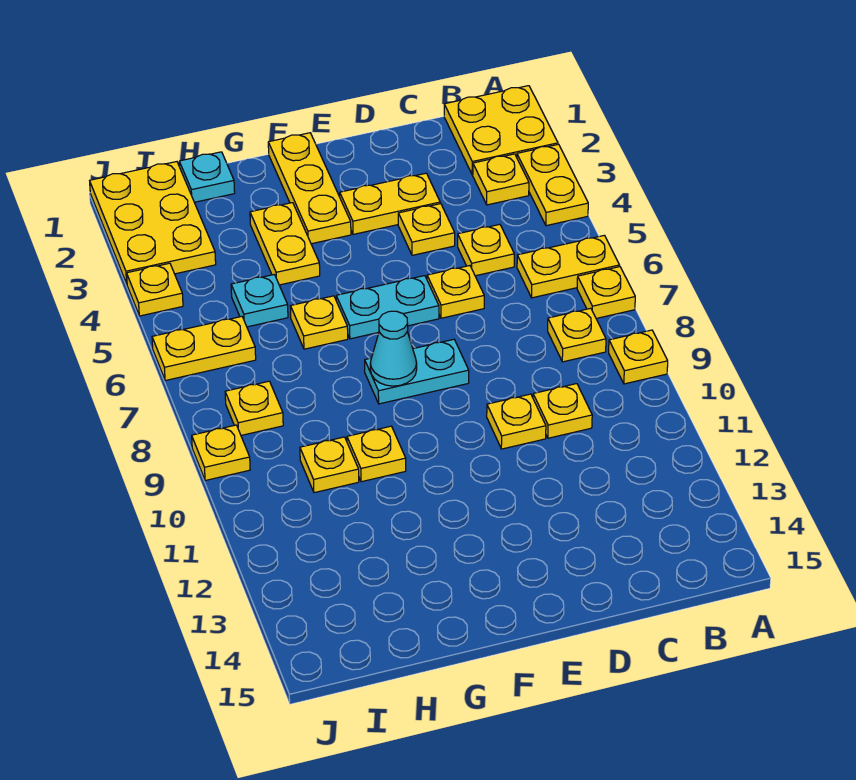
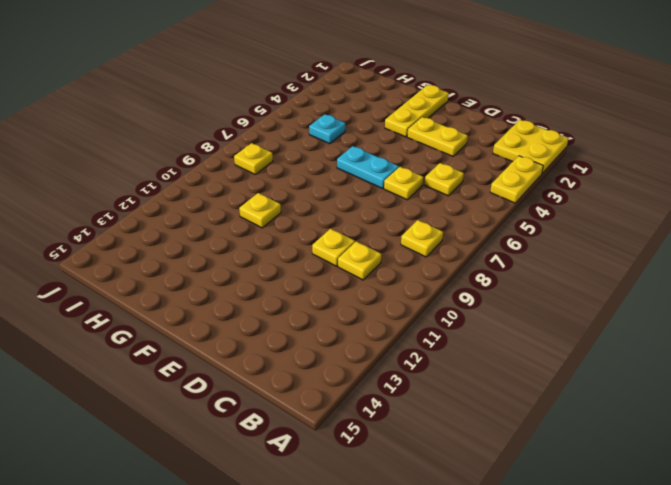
none -> yellow plate A6:B6 level 1
none -> yellow plate A7 level 1
none -> yellow plate A9 level 1

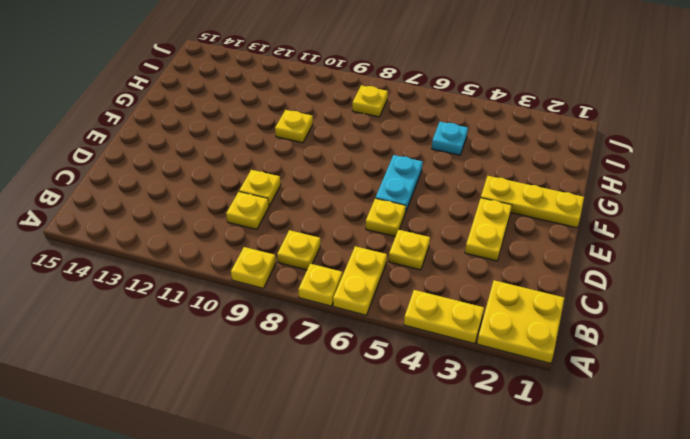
none -> yellow plate B3 level 1
none -> yellow plate D4 level 1
none -> cyan plate E8:F8 level 1

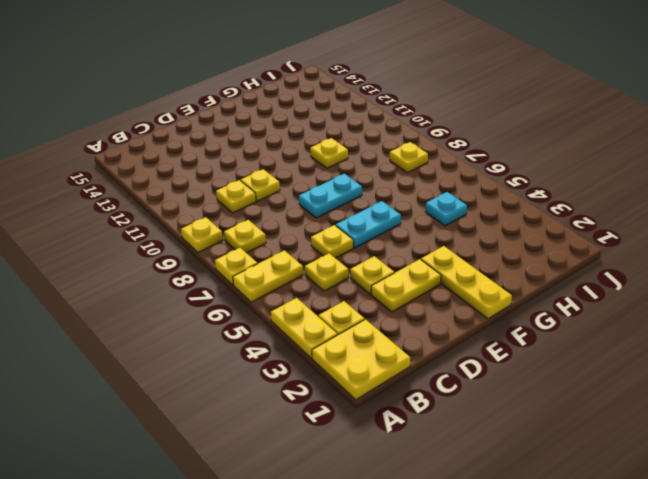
none -> yellow plate G3:G4 level 1
none -> yellow plate G6 level 1
none -> cyan plate H1 level 1

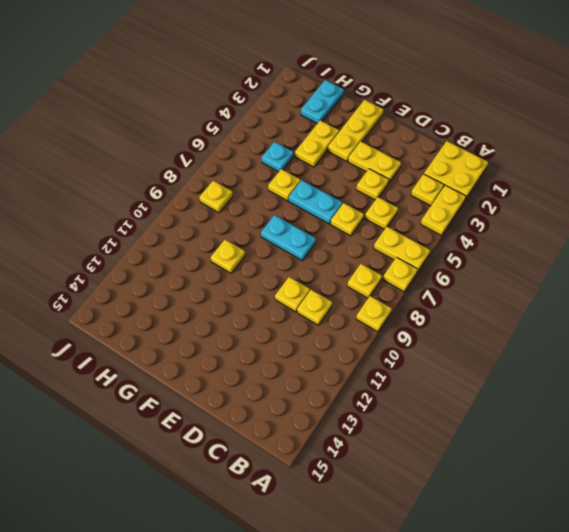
cyan plate H1:H2 level 1 -> cyan plate H1 level 1
none -> yellow plate H10 level 1
none -> yellow plate I1:J3 level 1
none -> yellow plate I6:J6 level 1

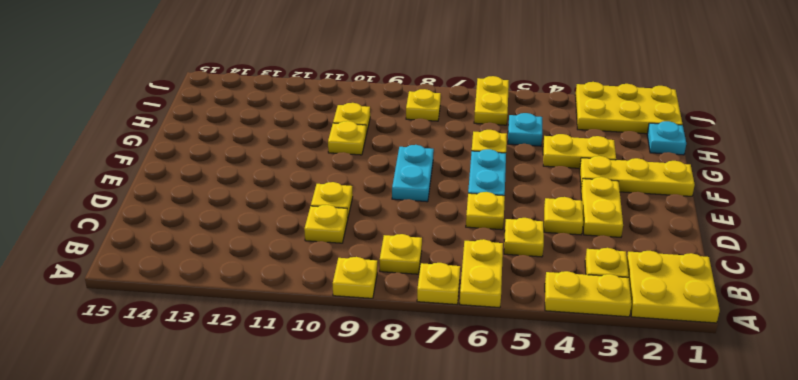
none -> yellow plate J4 level 1
none -> yellow plate J9 level 1
none -> cyan cone F8 level 2

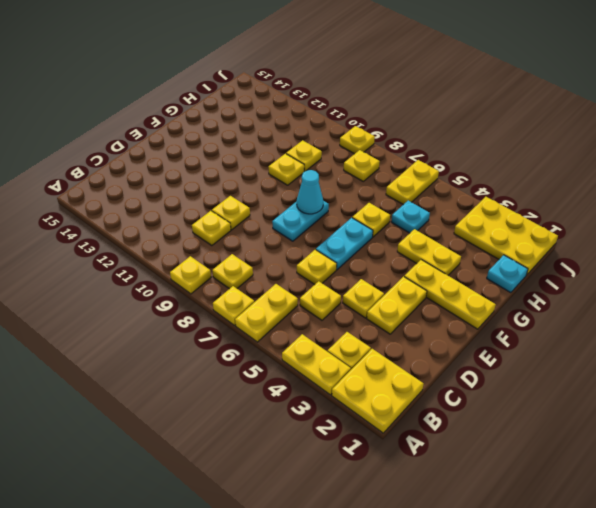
none -> yellow plate J4 level 1

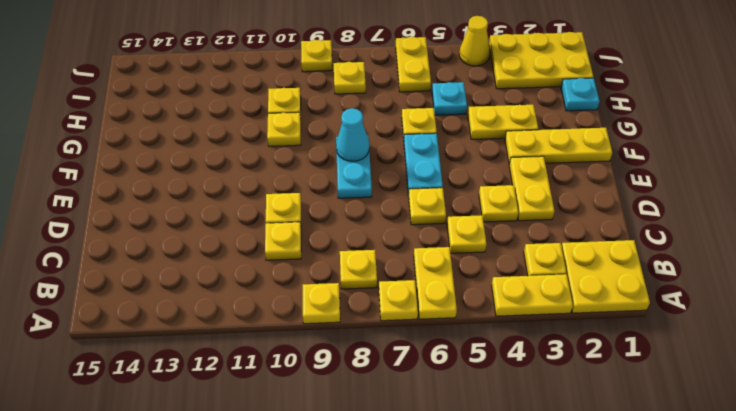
yellow cone J4 level 1 -> yellow plate J4 level 1

